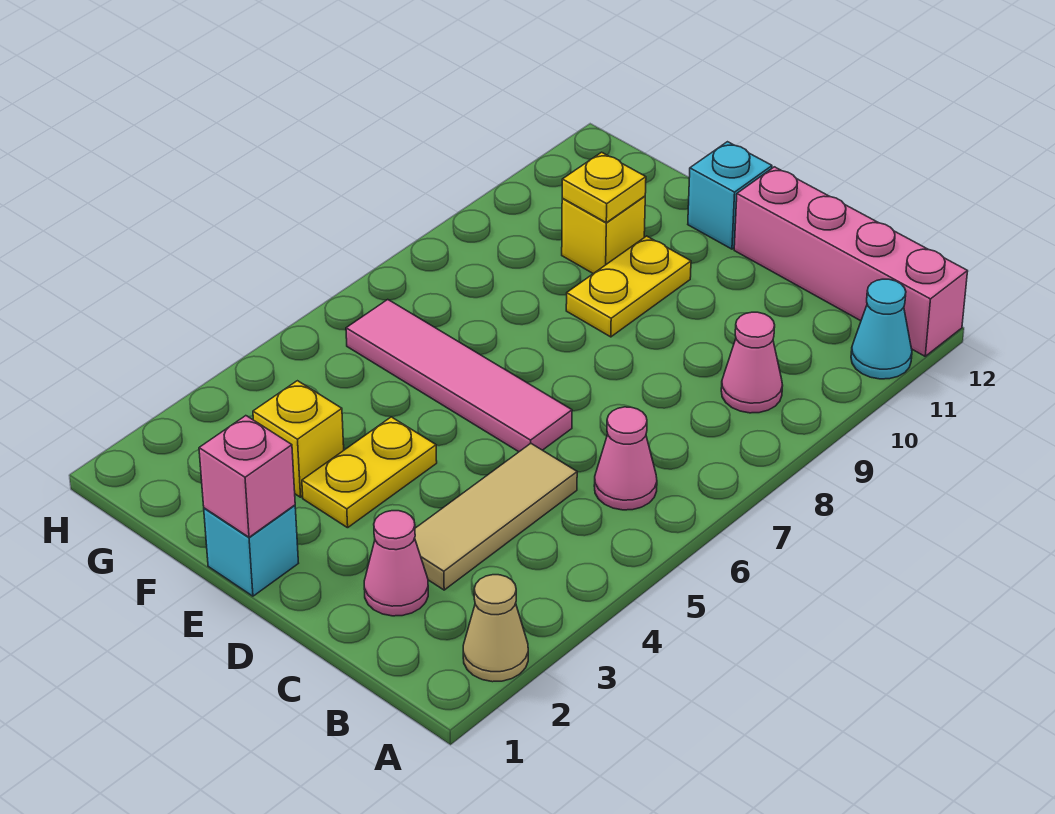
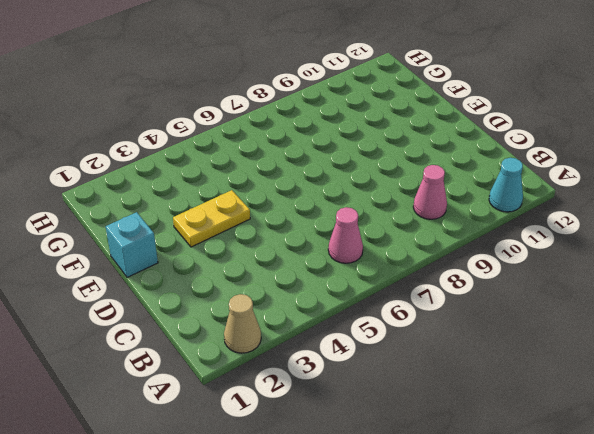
none -> pink brick A12:D12 level 1
none -> pink cone C2 level 1
none -> tan tile C3:C5 level 1

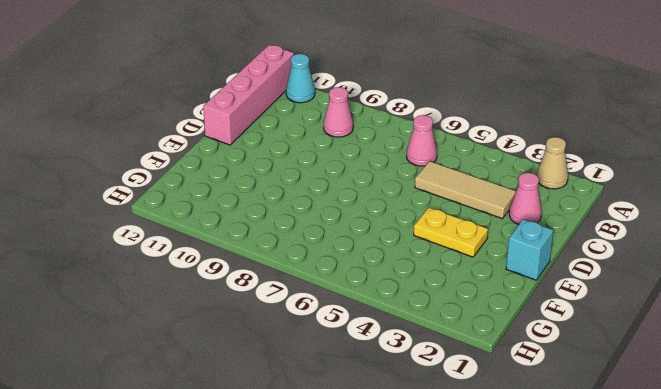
none -> pink tile D6:G6 level 1
none -> yellow plate E9:E10 level 1
none -> cyan brick E12 level 1

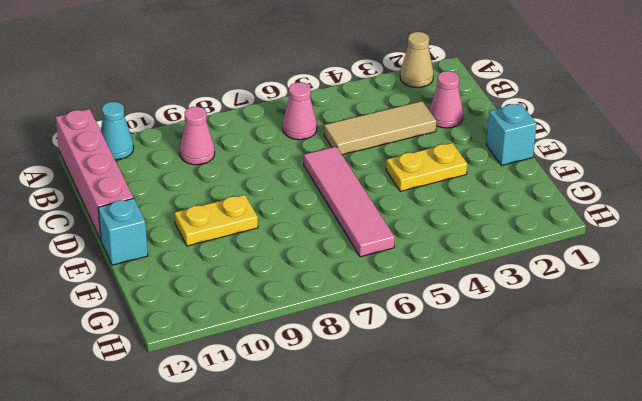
none -> yellow brick F3 level 1
none -> yellow brick F10 level 1
none -> pink brick E1 level 2

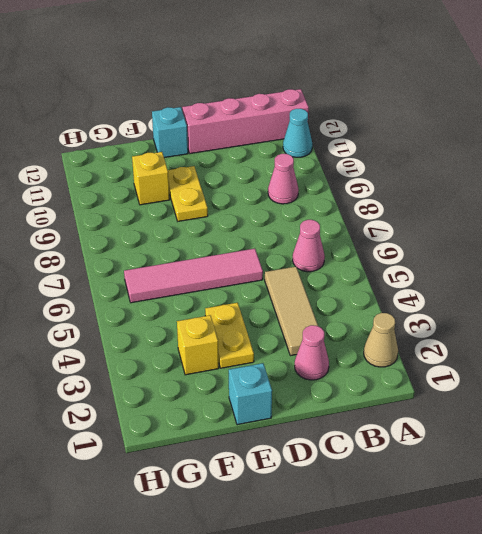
none -> pink brick E1 level 2
none -> yellow plate F10 level 2

